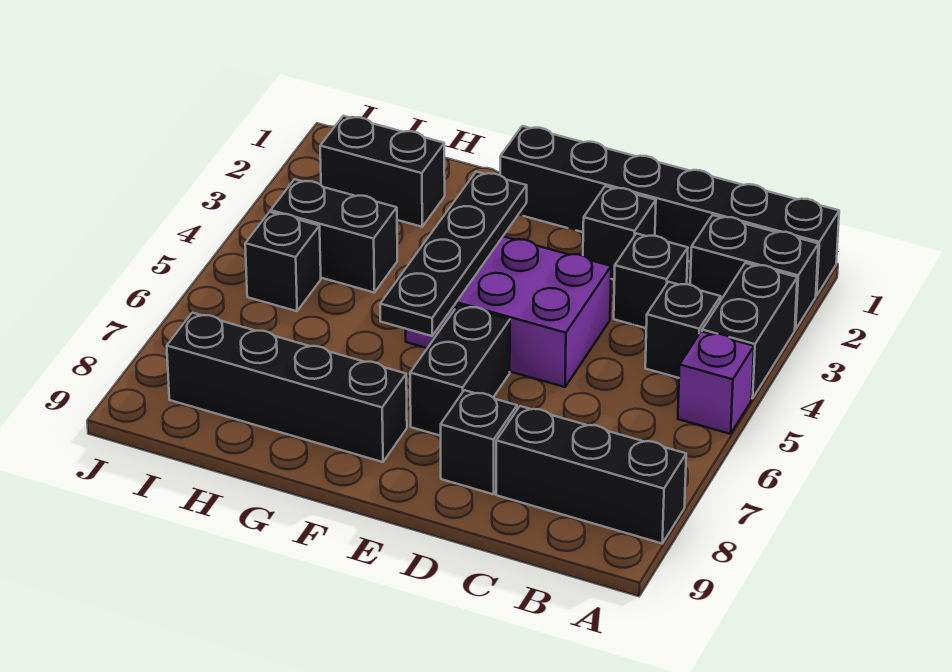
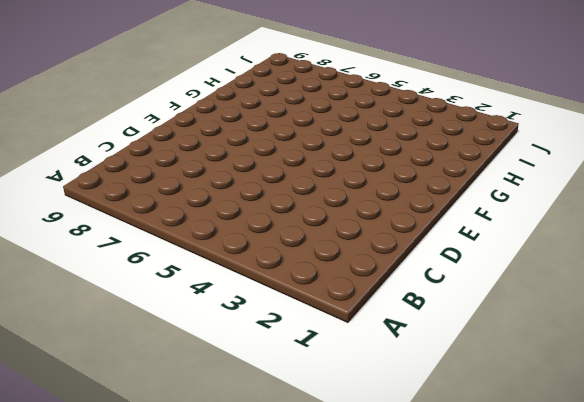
none -> black brick A1:F1 level 1
none -> black brick A2:B2 level 1
none -> black brick A3:A4 level 1

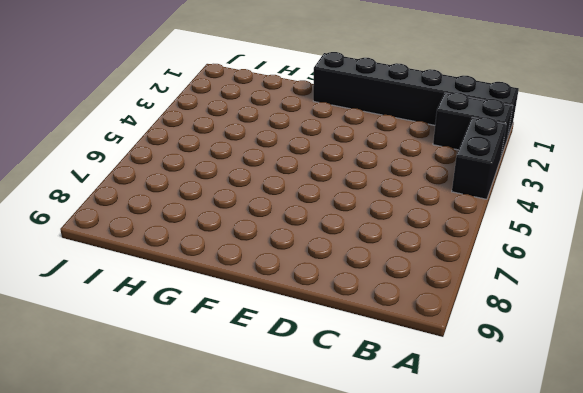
none -> purple brick A5 level 1
none -> black brick A8:C8 level 1
none -> black brick B4 level 1

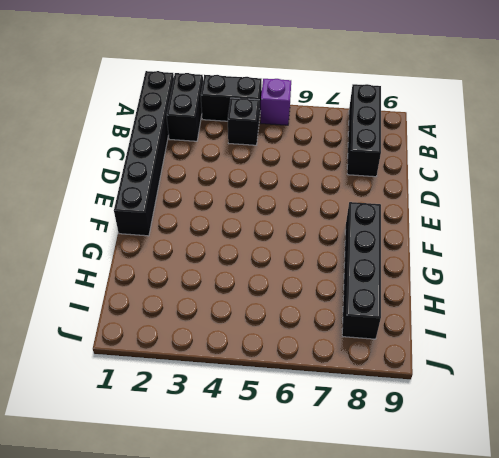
none -> black brick C3 level 1
none -> black brick D2 level 1
none -> purple brick D4:F5 level 1

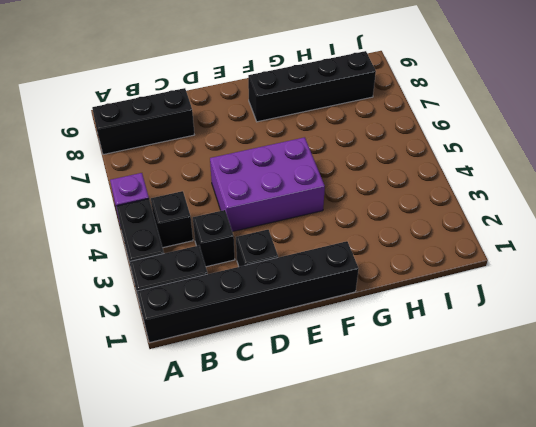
none -> black brick D8 level 1
none -> black brick E6:E7 level 1
none -> black brick H2:I2 level 1

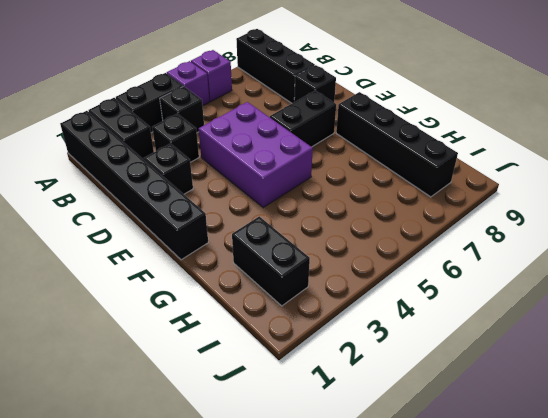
purple brick A6 level 1 -> none
none -> black brick H4:I4 level 1
none -> black brick I5 level 1
none -> black plate F3:F6 level 2

